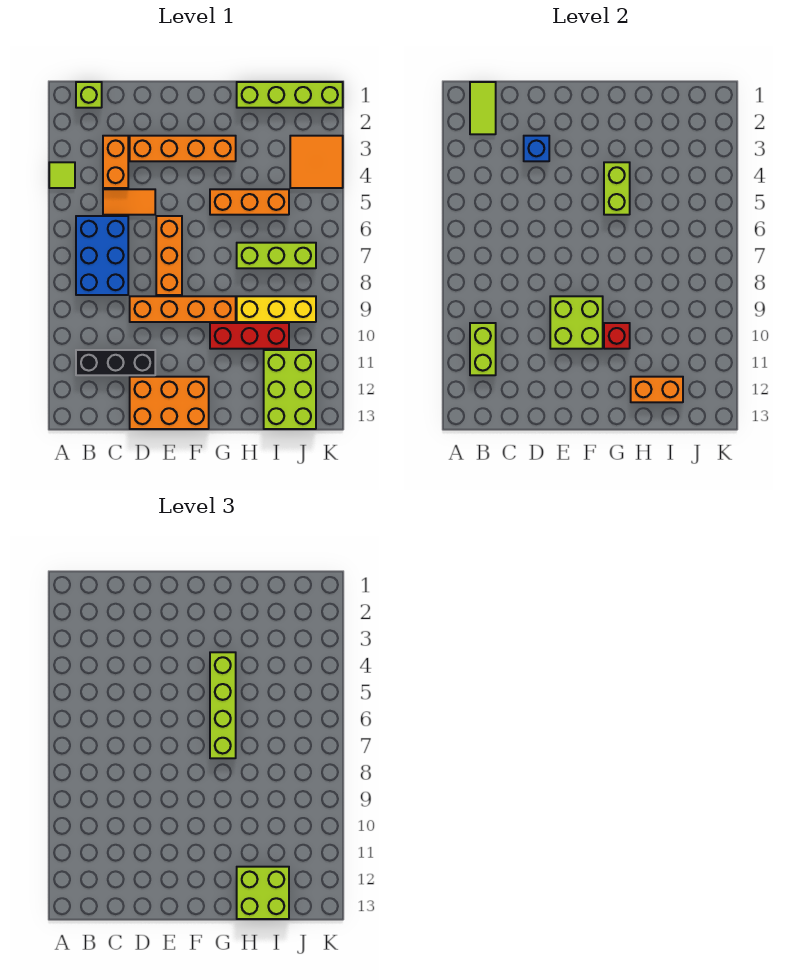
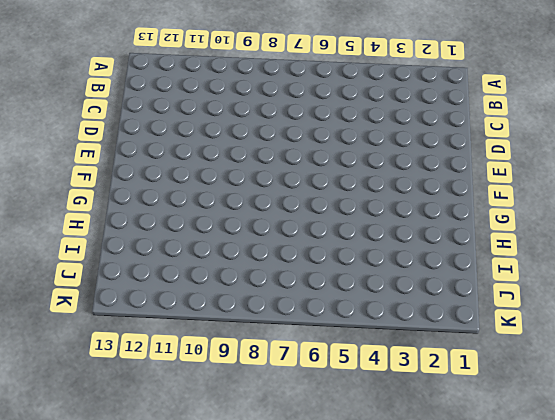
none -> lime tile A4 level 1
none -> lime brick B1 level 1
none -> blue brick B6:C8 level 1

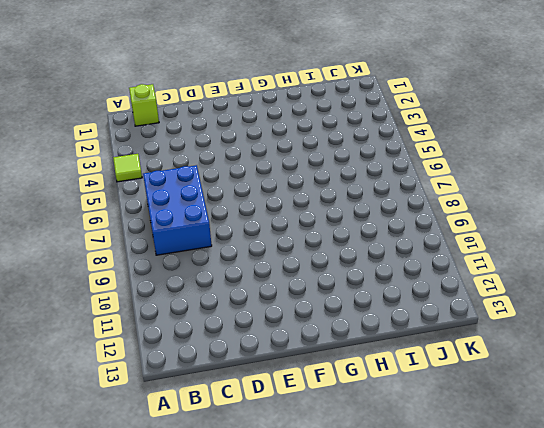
none -> black brick B11:D11 level 1
none -> orange brick C3:C4 level 1
none -> orange tile C5:D5 level 1

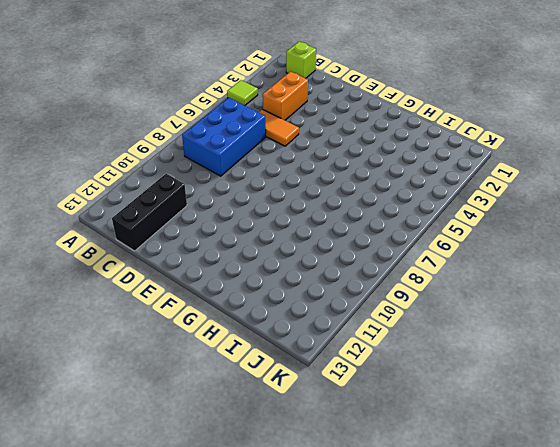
black brick C11:C13 level 1 -> black brick B11:D11 level 1
none -> orange brick D3:G3 level 1
none -> orange brick D9:G9 level 1
none -> orange brick D12:F13 level 1

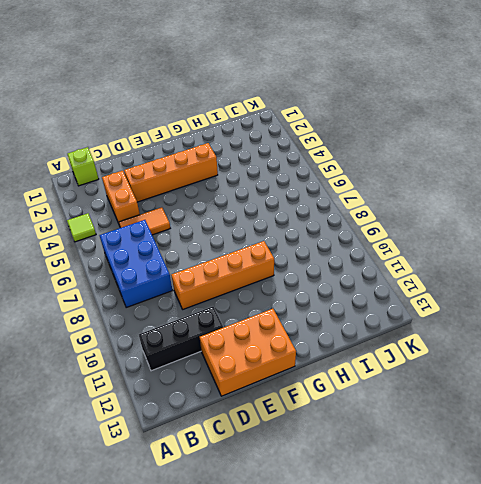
none -> orange brick E6:E8 level 1
none -> orange brick G5:I5 level 1
none -> red brick G10:I10 level 1

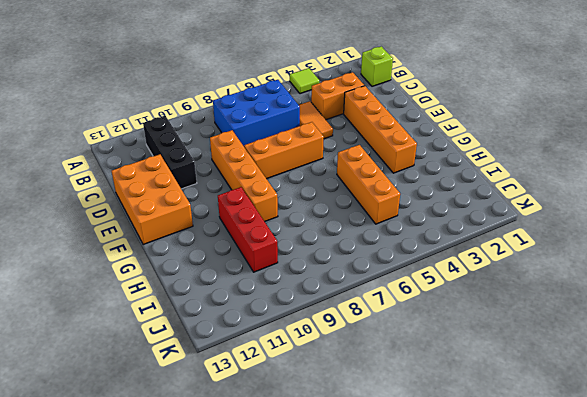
none -> lime brick H1:K1 level 1
none -> lime brick H7:J7 level 1
none -> yellow brick H9:J9 level 1

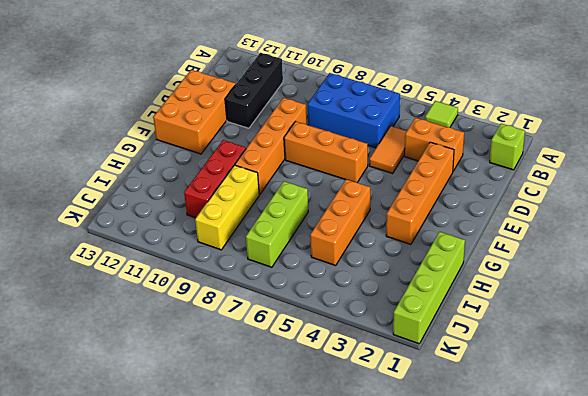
none -> lime brick I11:J13 level 1
none -> orange tile J3:K4 level 1
none -> lime tile B1:B2 level 2

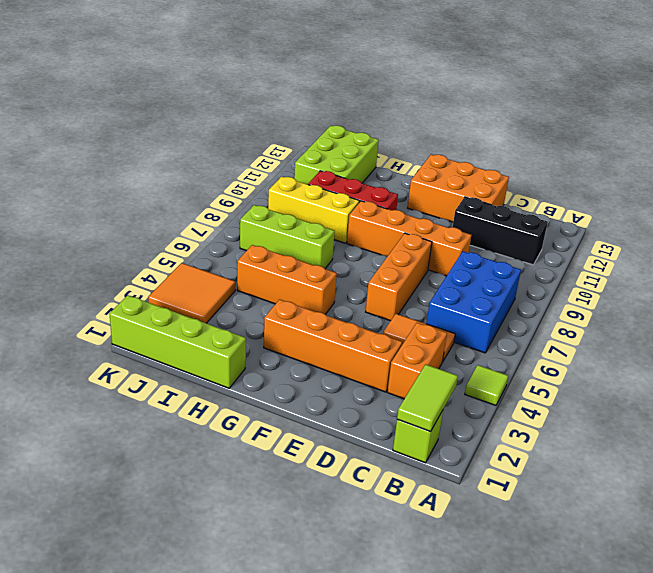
none -> lime brick B10:B11 level 2
none -> blue brick D3 level 2
none -> lime brick E9:F10 level 2

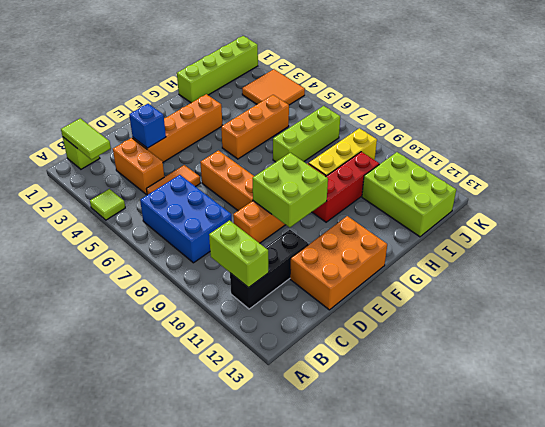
none -> lime brick G4:G5 level 2
none -> red brick G10 level 2
none -> orange brick H12:I12 level 2

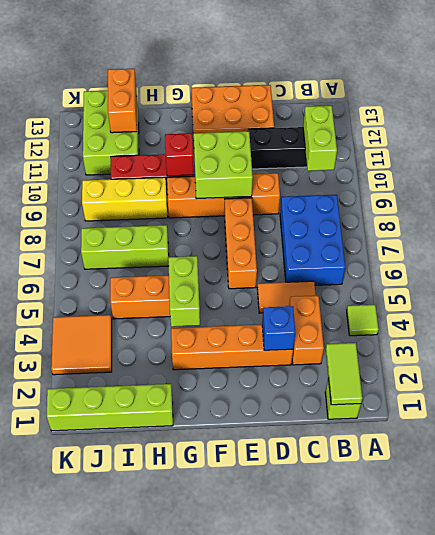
orange brick I12:I13 level 2 -> orange brick H12:I12 level 2
none -> lime brick G4:G7 level 3
none -> lime brick H12:I13 level 3

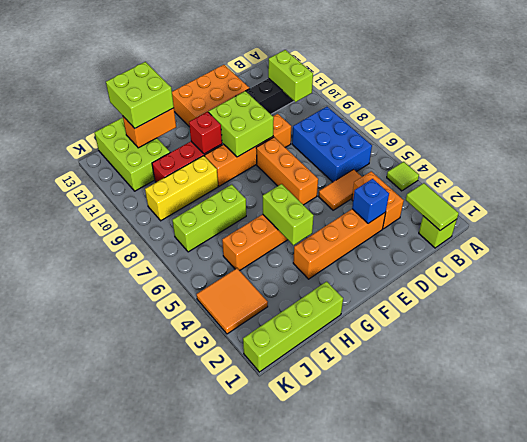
none -> lime brick G4:G7 level 3

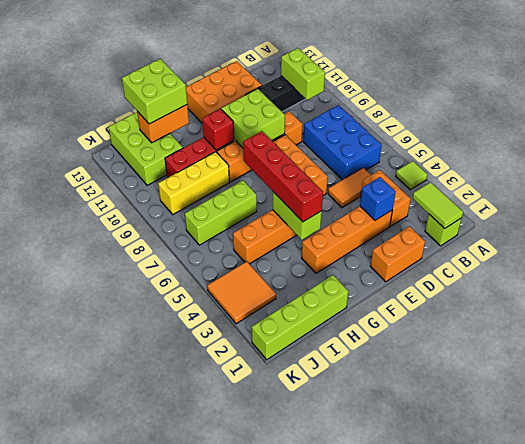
orange brick D1:E1 level 1 -> none
red brick G4:G7 level 3 -> lime brick G4:G7 level 3

